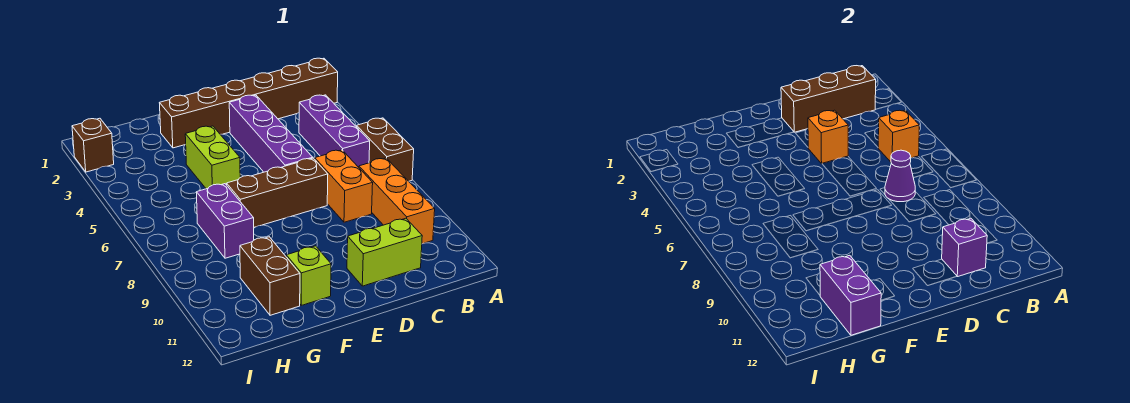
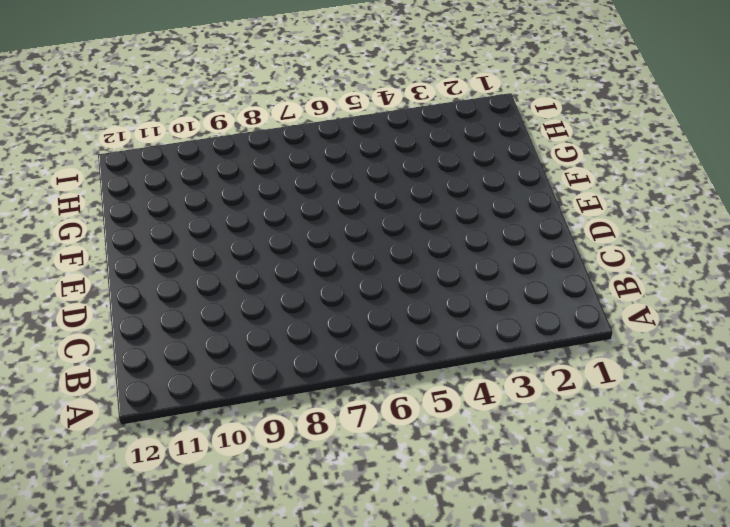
none -> brown brick A2:F2 level 1
none -> brown brick A6:A7 level 1
none -> purple brick B4:B6 level 1

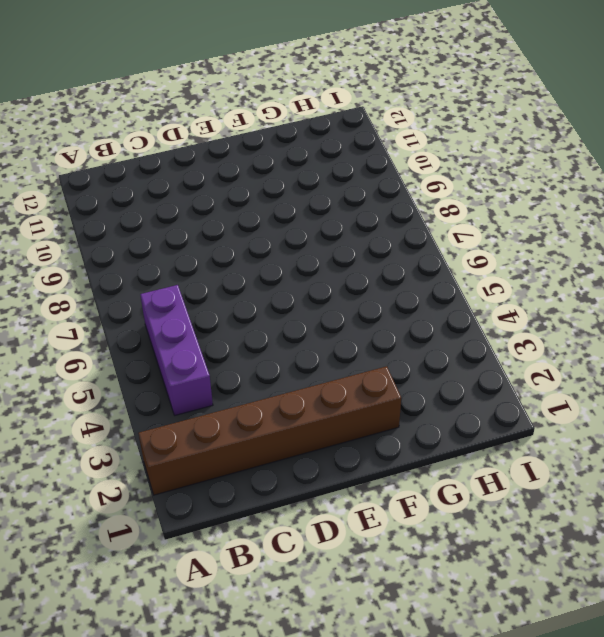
none -> brown brick A6:A7 level 1
none -> orange brick B8:B10 level 1
none -> orange brick C7:C8 level 1

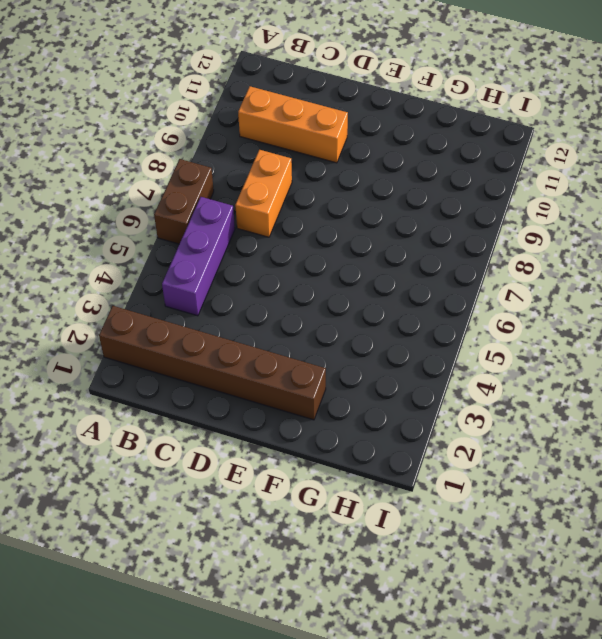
orange brick B10:D10 level 1 -> orange brick B8:B10 level 1
none -> lime brick C11:D11 level 1
none -> purple brick D3:D6 level 1
none -> brown brick D7:F7 level 1

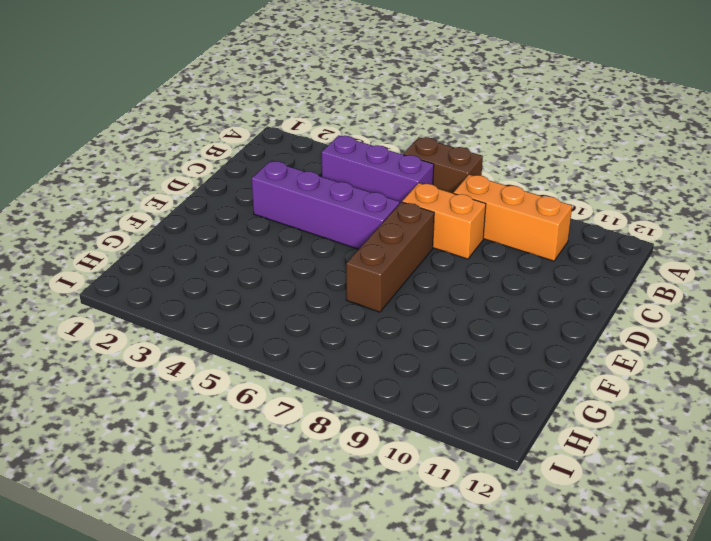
none -> brown brick A2:F2 level 1
none -> lime brick C11:D11 level 1
none -> lime brick F4:F5 level 1

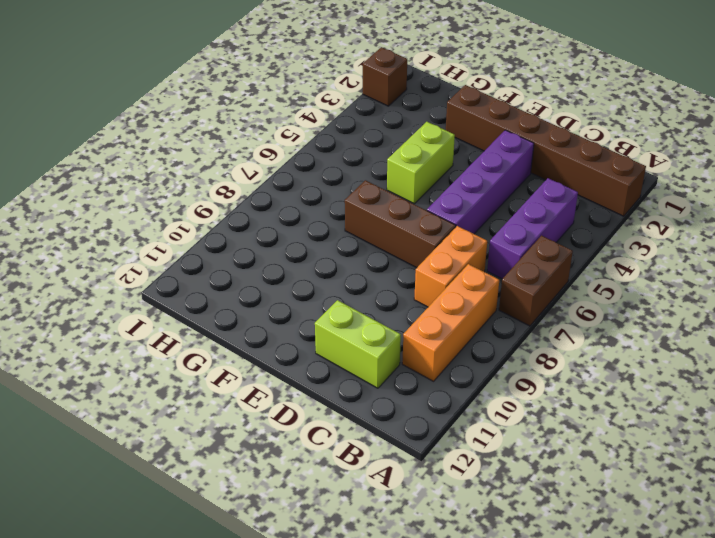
none -> lime brick F11 level 1
none -> purple brick G7:G8 level 1
none -> brown brick G10:G11 level 1

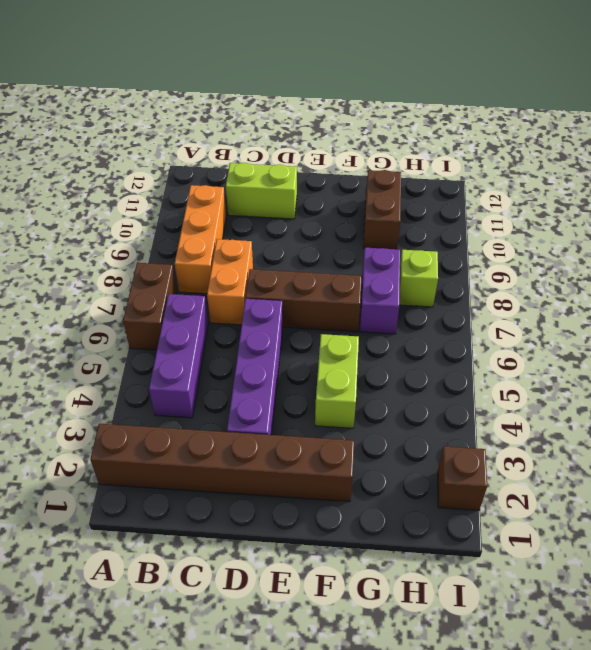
lime brick H8 level 1 -> lime brick F11 level 1
none -> brown brick B2:D2 level 2
none -> orange brick B5 level 2
none -> purple cone C7 level 2

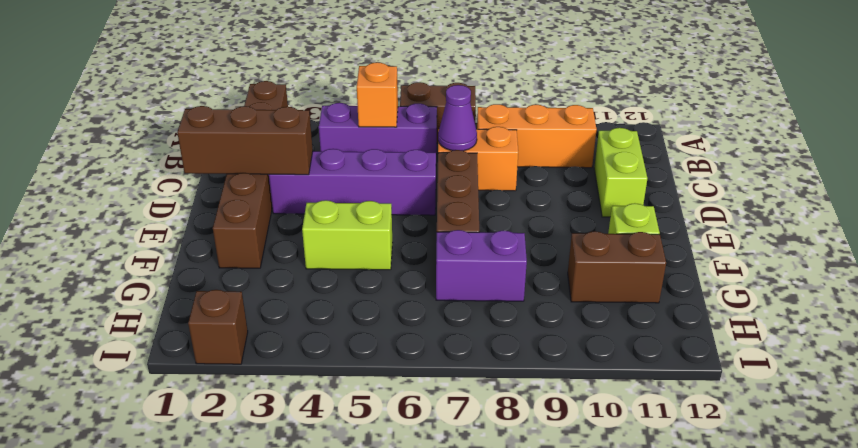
brown brick D1:D3 level 2 -> brown brick B2:D2 level 2
none -> purple brick C11 level 2
none -> orange brick D4 level 2
none -> purple brick G11:G12 level 2

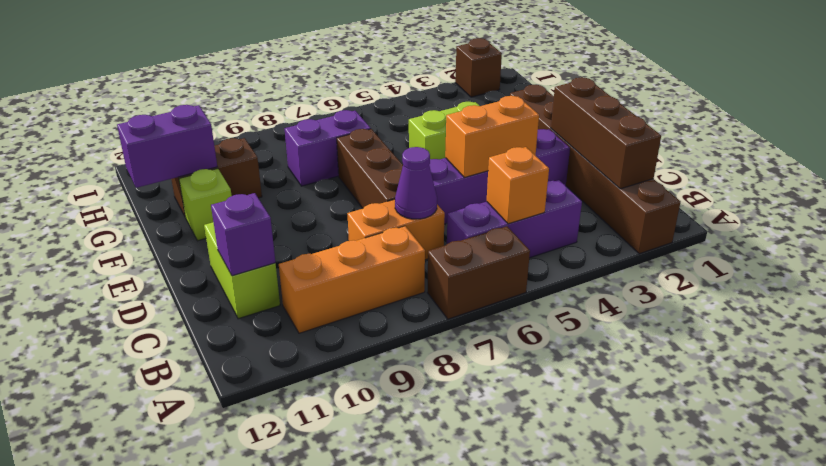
orange brick D4:D5 level 2 -> orange brick D4 level 2

